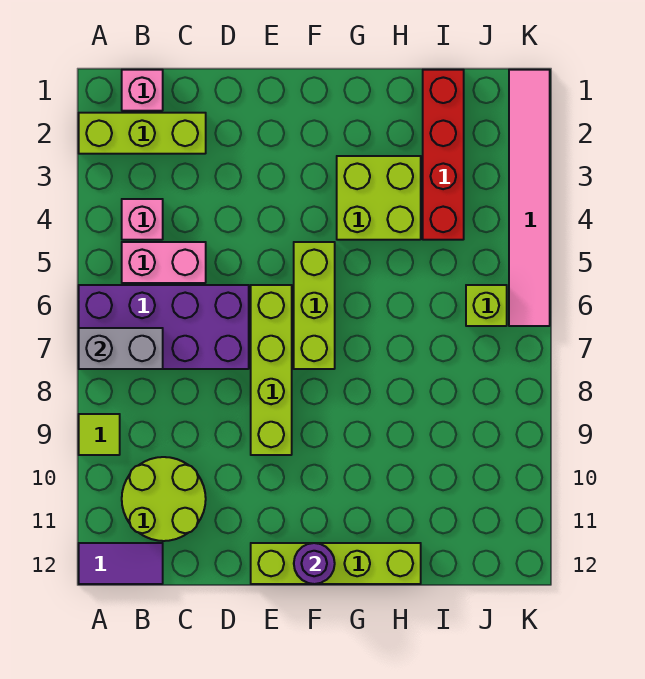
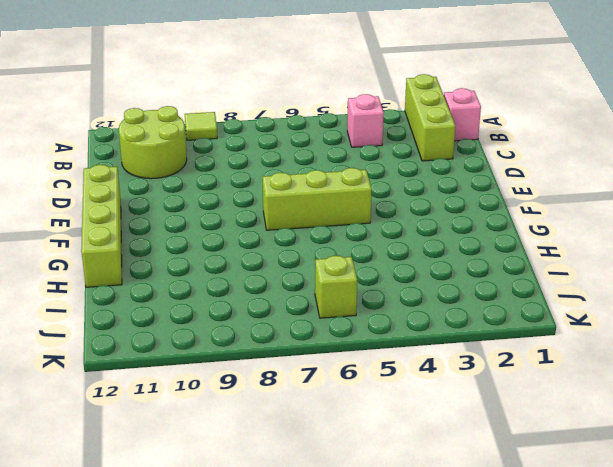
none -> purple brick A6:D7 level 1
none -> purple tile A12:B12 level 1
none -> pink brick B5:C5 level 1

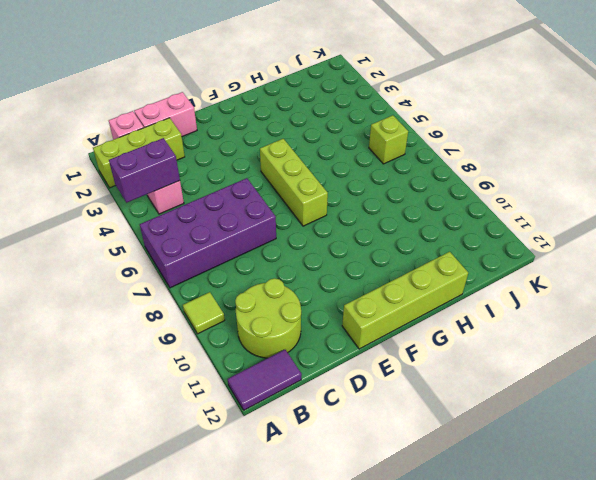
purple brick A4:B4 level 2 -> none
pink brick C1:D1 level 1 -> pink brick B5:C5 level 1
none -> lime brick E6:E9 level 1
none -> lime brick G3:H4 level 1
none -> red brick I1:I4 level 1

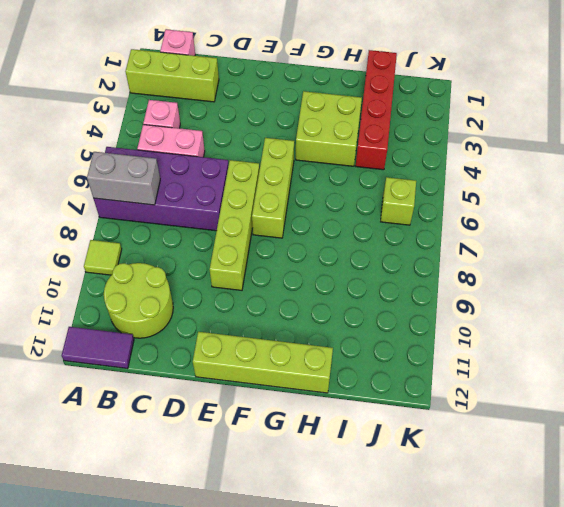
none -> pink tile K1:K6 level 1
none -> purple round brick F12 level 2

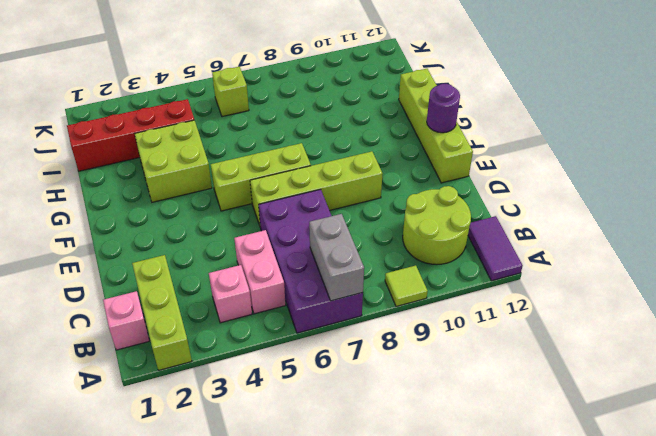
none -> pink tile K1:K6 level 1

